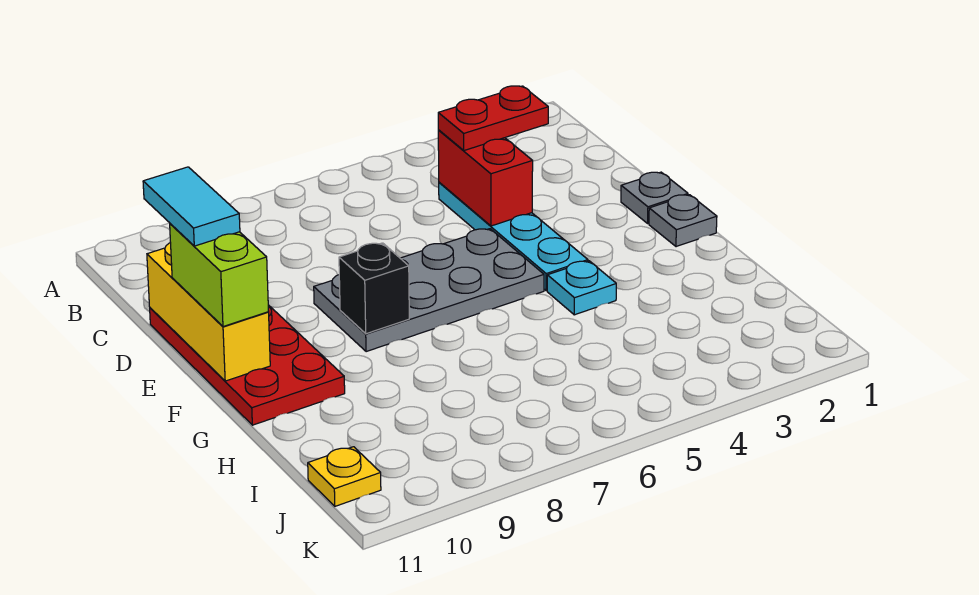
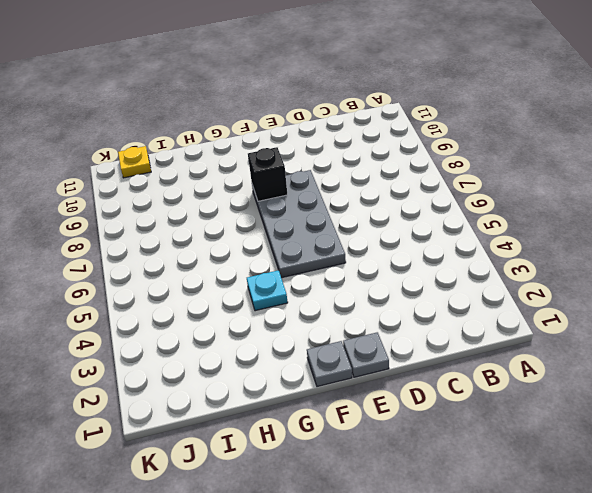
none -> cyan plate C4:F4 level 1
none -> red plate D10:G11 level 1
none -> red brick C4:D4 level 2

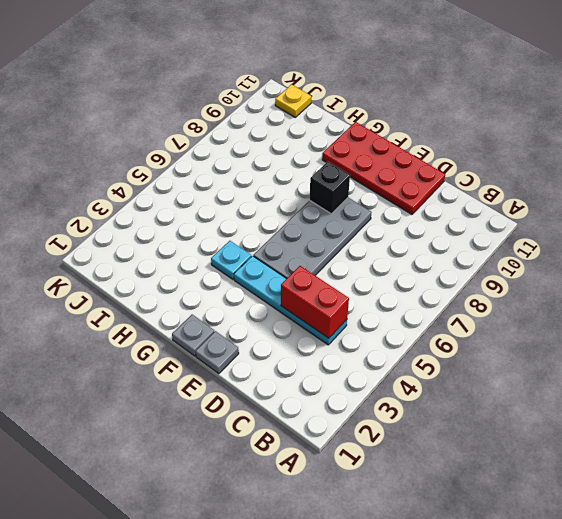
none -> yellow brick D11:F11 level 2
none -> red plate C3:C4 level 3
none -> lime brick E11:F11 level 3

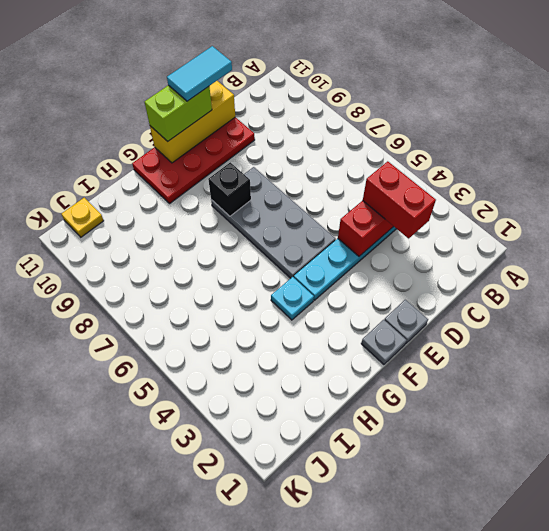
red brick C3:C4 level 3 -> red plate C3:C4 level 3

